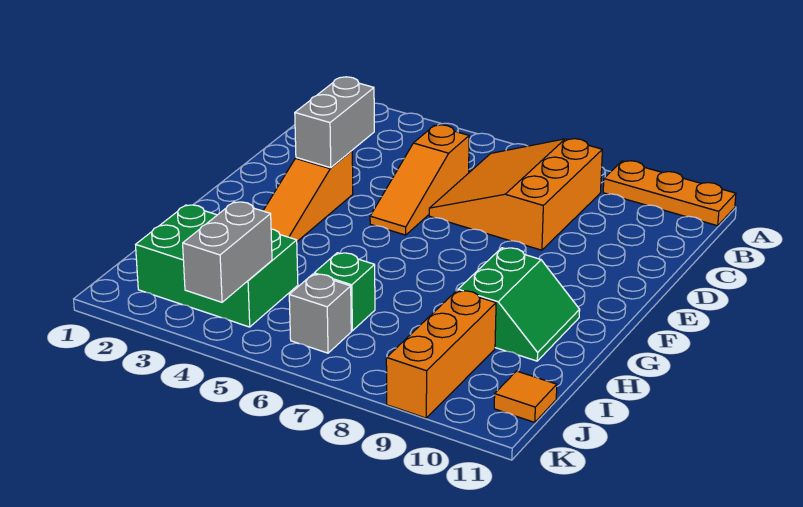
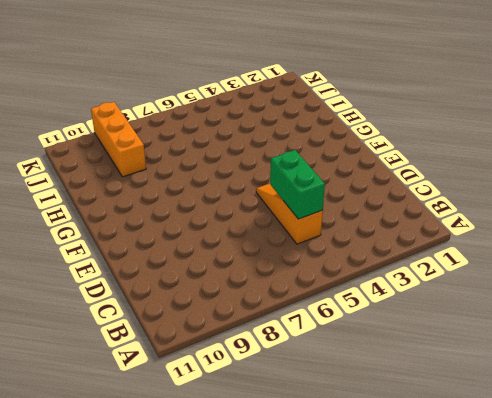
green brick C5:D5 level 2 -> none
none -> orange plate A9:A11 level 1
none -> orange slope B6:D8 level 1 top 8
none -> orange slope E3:G3 level 1 top E

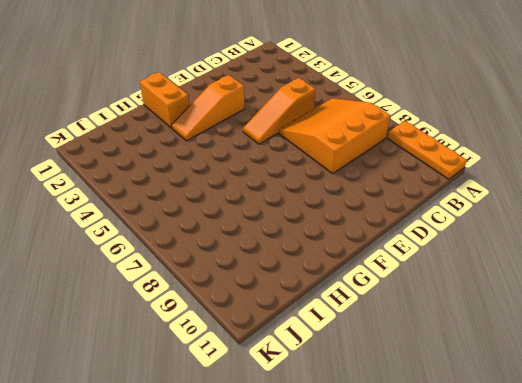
orange brick G1:G2 level 1 -> none
none -> green slope G9:H10 level 1 top 9
none -> green brick I2:J4 level 1
none -> green brick I6 level 1

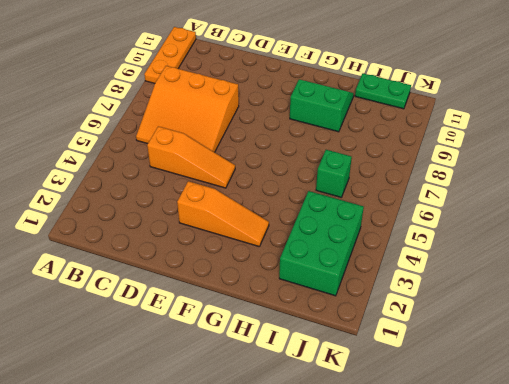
green plate I11:J11 level 1 -> orange tile J11 level 1
none -> orange brick I9:K9 level 1
none -> grey brick J6 level 1
none -> grey brick D3:E3 level 2

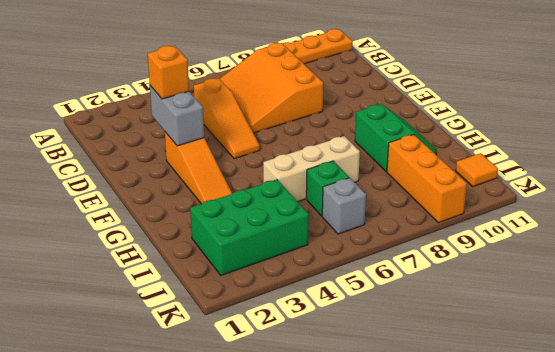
orange brick D3 level 3 -> none
tan brick H5:H7 level 1 -> none
none -> grey brick J4:K4 level 2

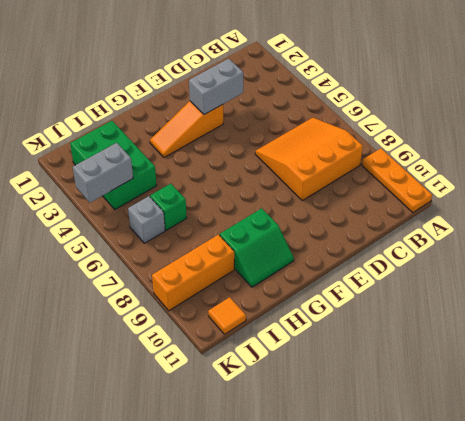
none -> orange slope C5:E5 level 1 top C

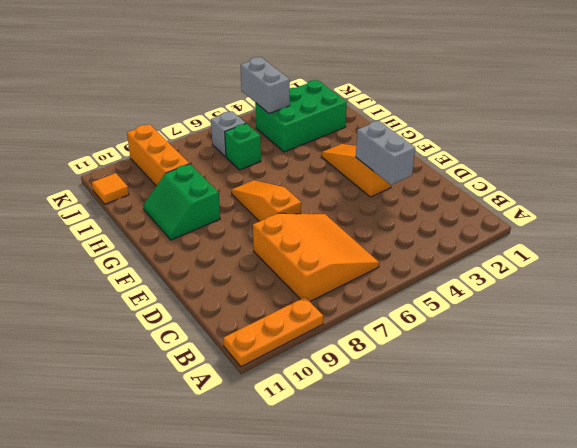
orange slope E7:G7 level 1 top E -> orange slope C5:E5 level 1 top C

